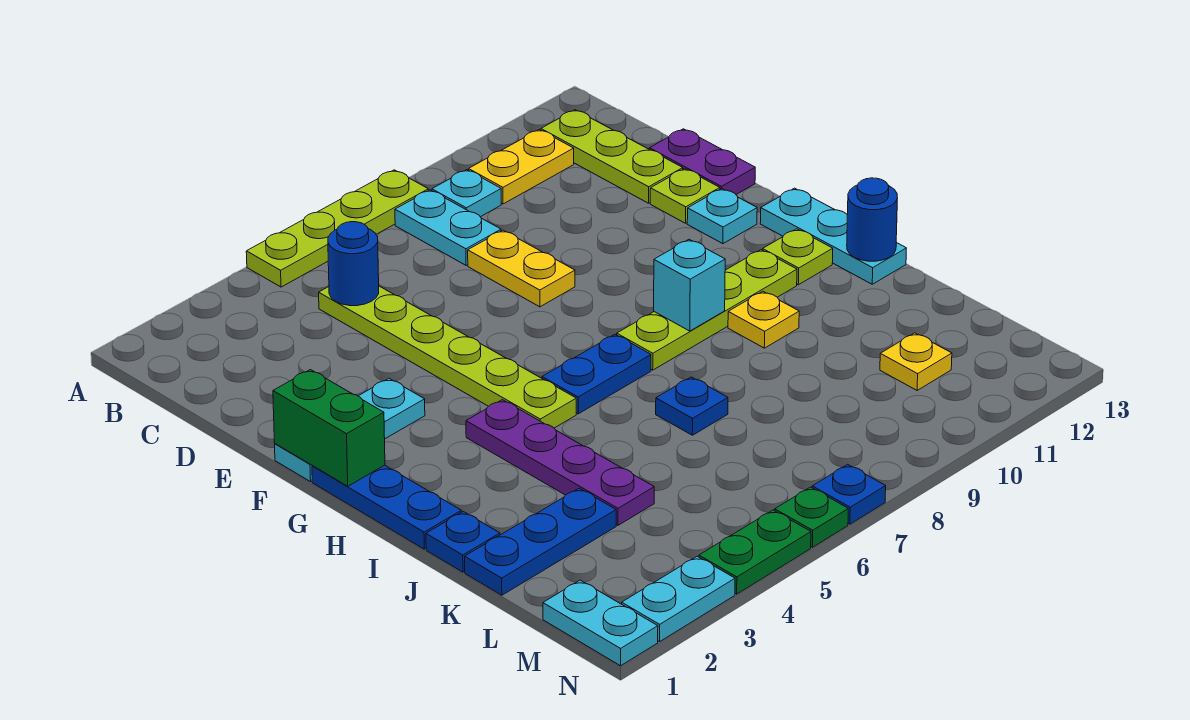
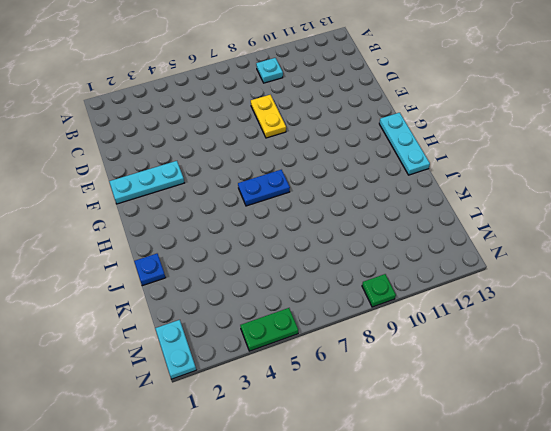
green plate N9 level 1 -> green plate N6 level 1
none -> lime plate A5:A8 level 1
none -> cyan plate B8:C8 level 1
none -> yellow plate B10:B11 level 1
none -> lime plate B12:D12 level 1

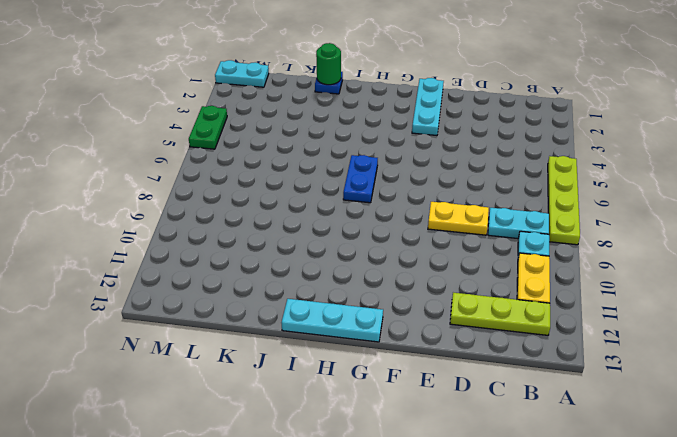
green round brick J1 level 2 -> none
none -> lime plate C5:H5 level 1
none -> purple plate D13:E13 level 1
none -> lime plate E12 level 1
none -> cyan plate F12 level 1

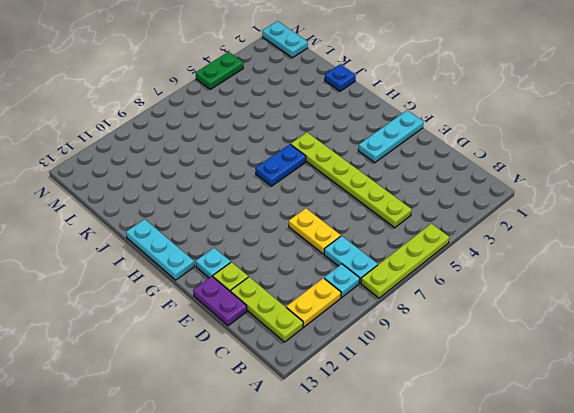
none -> blue plate G1:I1 level 1
none -> purple plate H4:K4 level 1
none -> lime plate H8:H11 level 1
none -> lime plate H12 level 1

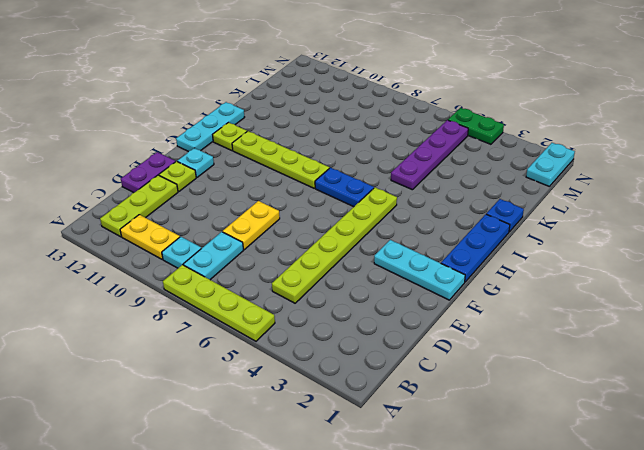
purple plate J5:M5 level 1 -> purple plate H4:K4 level 1
none -> yellow plate I10 level 1
none -> blue plate J7 level 1
none -> blue plate K1:K3 level 1
none -> yellow plate L11 level 1

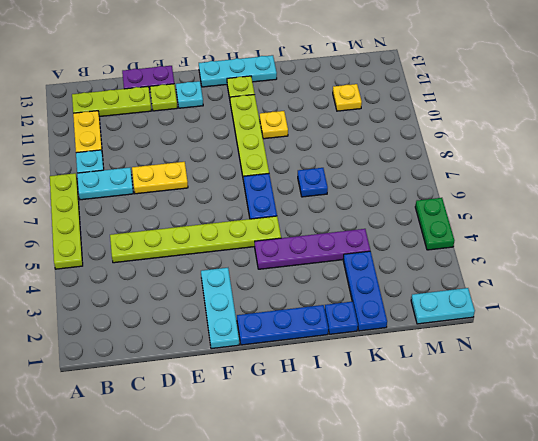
none -> cyan plate N2:N3 level 1
none -> green plate N6 level 1
none -> blue plate N7 level 1
none -> blue round brick C5 level 2

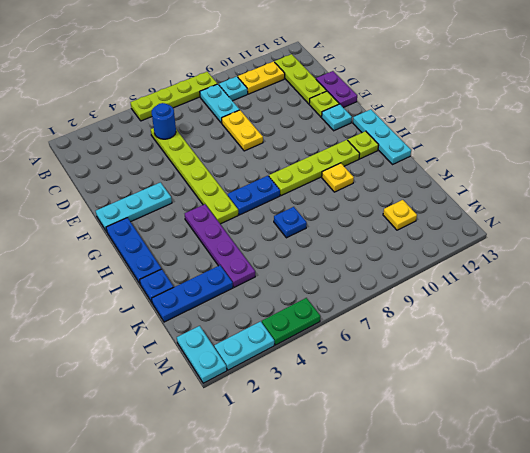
none -> green plate N6 level 1
none -> blue plate N7 level 1
none -> green brick F1:G1 level 2
none -> cyan brick H9 level 2

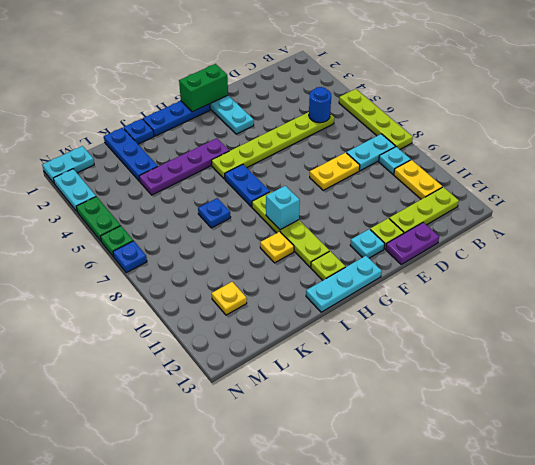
none -> blue round brick I13 level 2

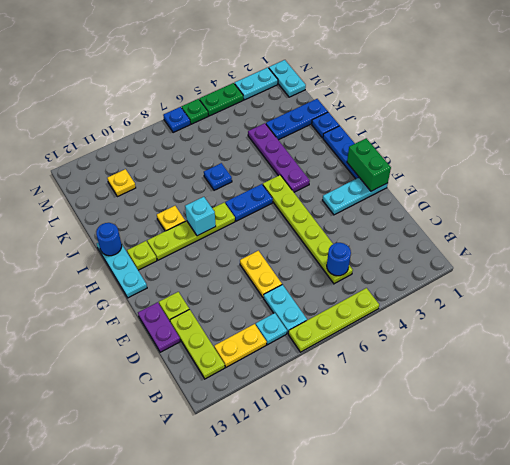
none -> cyan plate F12 level 1

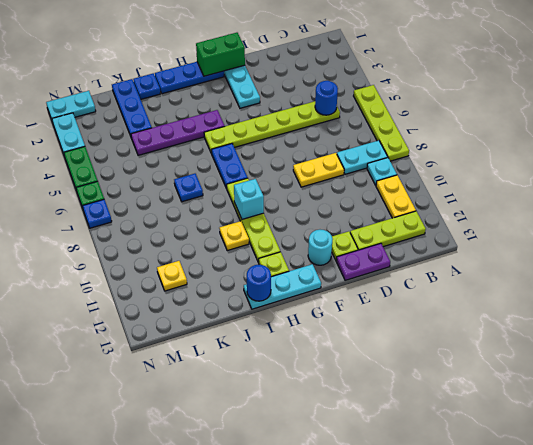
cyan round brick F12 level 1 -> cyan plate F12 level 1

